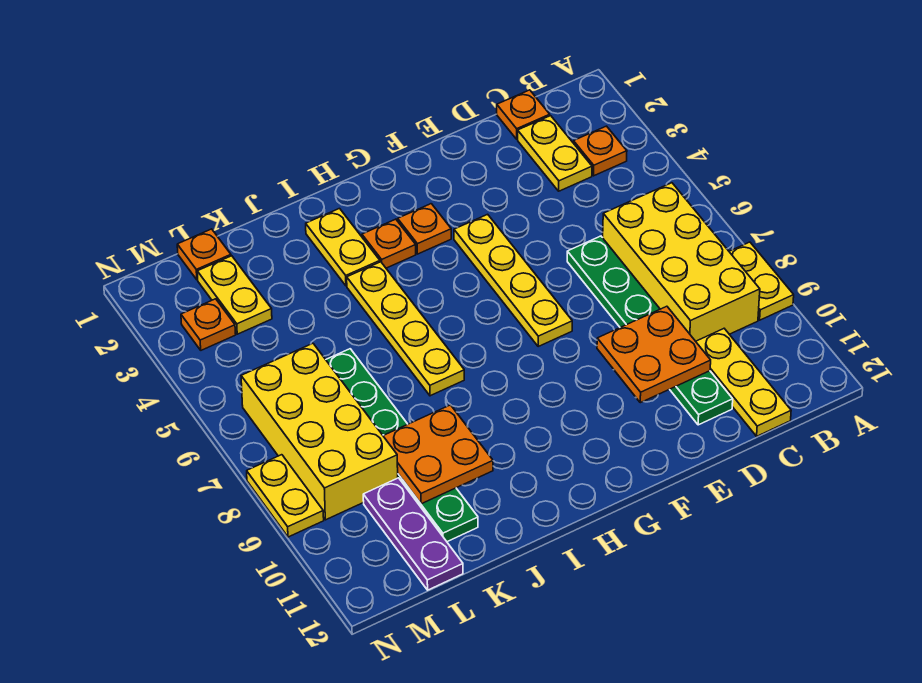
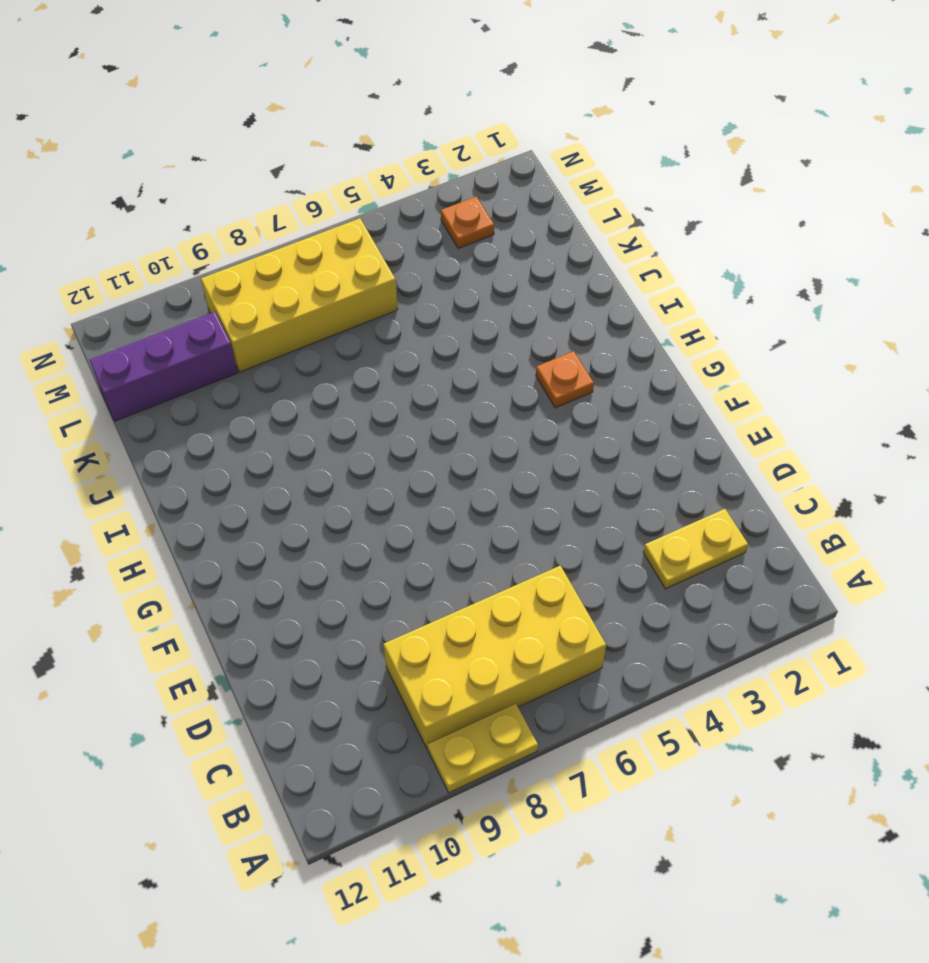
purple brick L10:L12 level 1 -> purple plate L10:L12 level 1
none -> orange plate B3 level 1
none -> orange plate C1 level 1
none -> yellow plate C10:C12 level 1

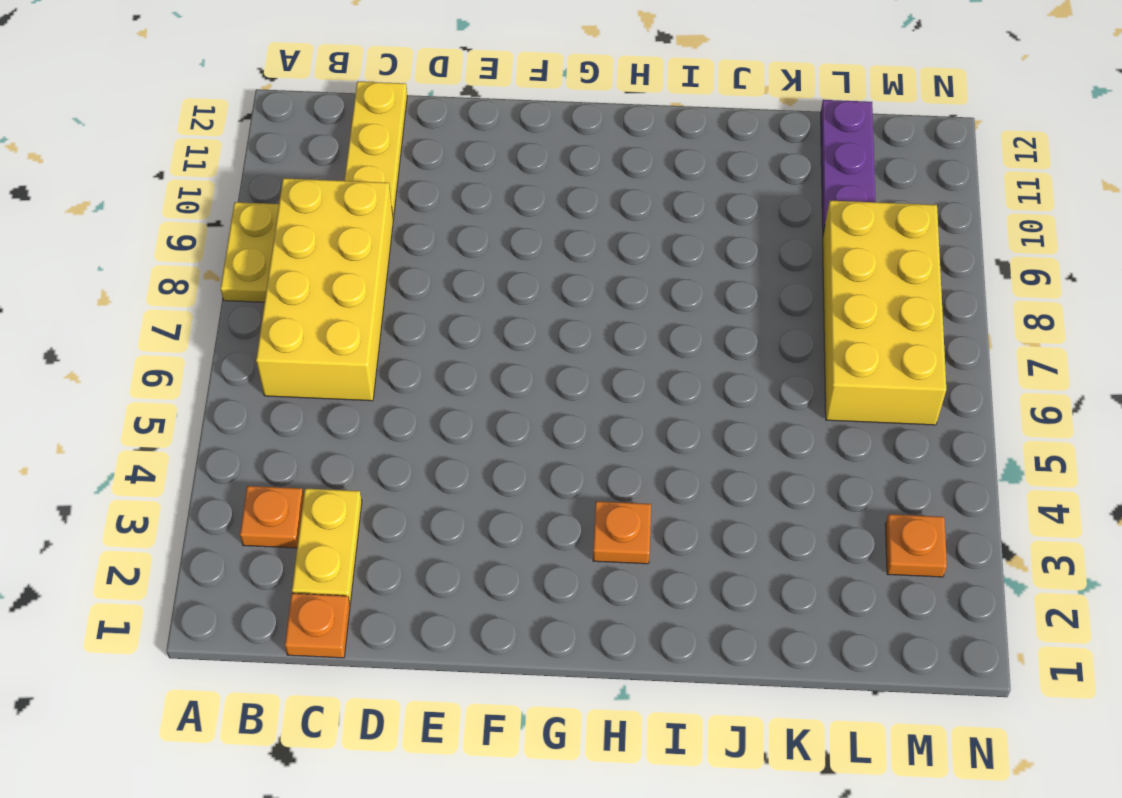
none -> green plate D6:D11 level 1
none -> yellow plate F4:F7 level 1
none -> orange plate G3 level 1

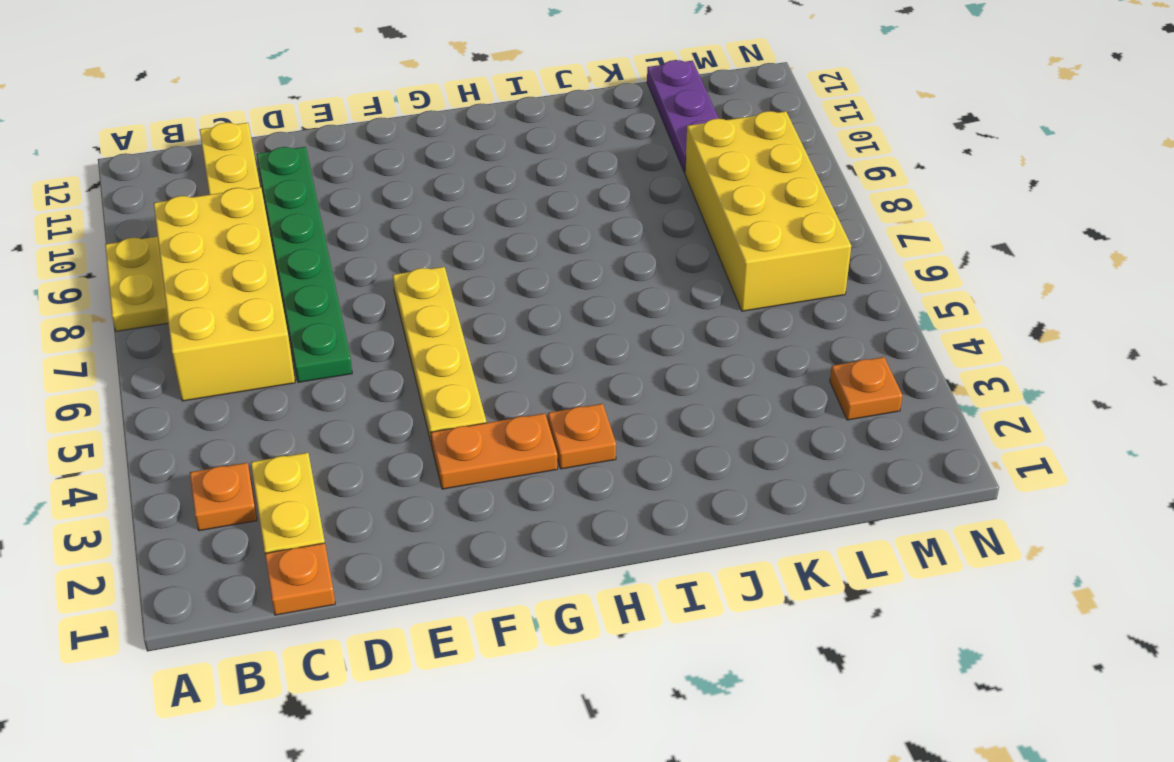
orange plate F3:G3 level 1 -> orange plate G3 level 1
none -> yellow plate I2:I3 level 1
none -> yellow plate I4:I7 level 1
none -> green plate K6:K11 level 1

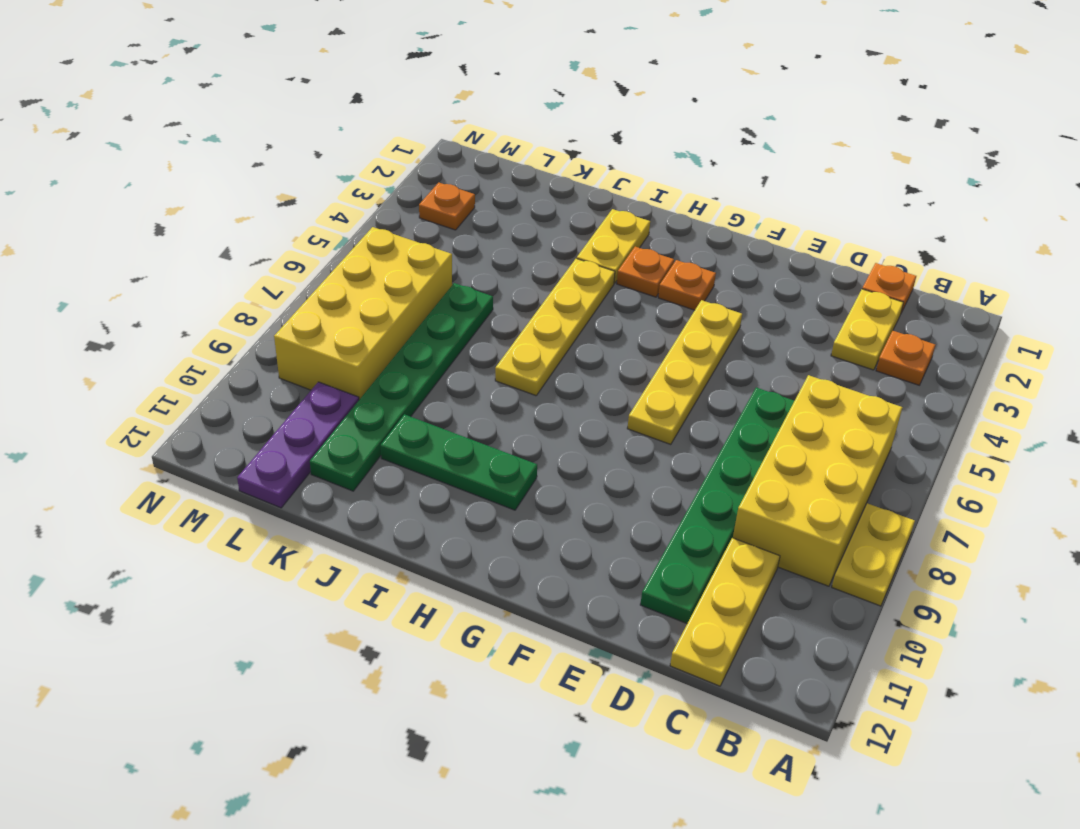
green plate H10:J10 level 1 -> none
none -> orange plate L1 level 1
none -> yellow plate L2:L3 level 1
none -> yellow plate N8:N9 level 1

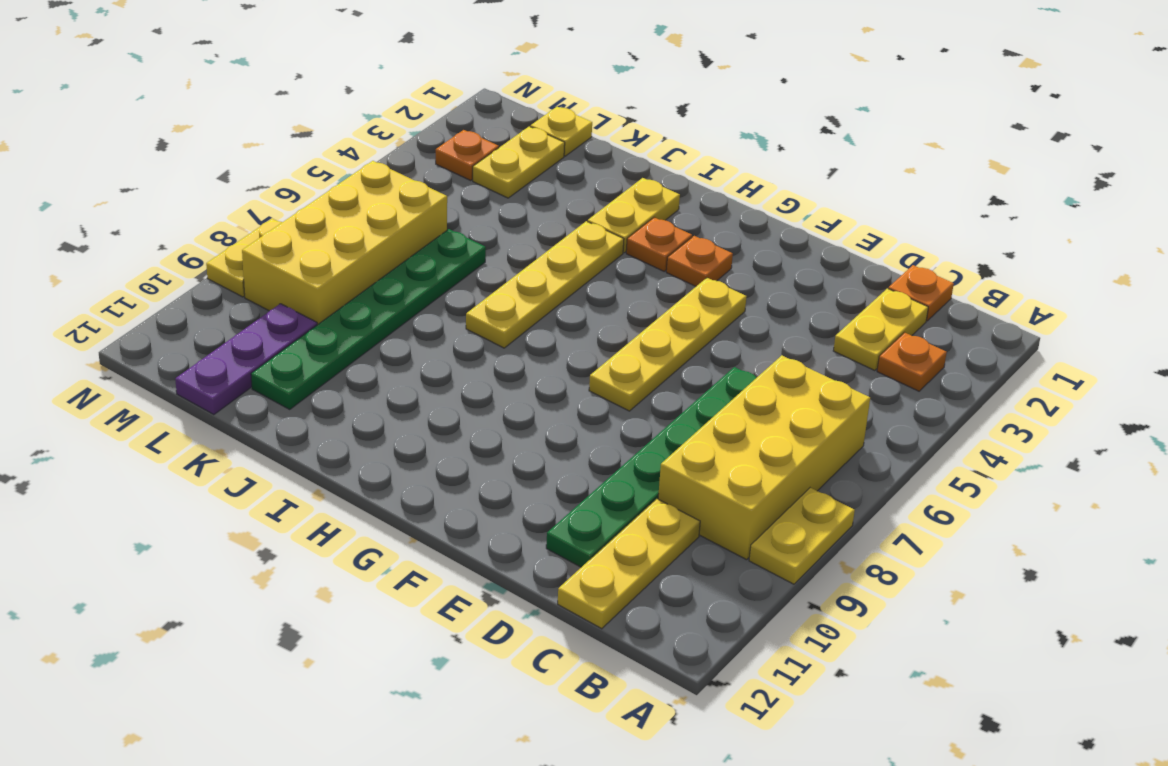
yellow plate L1 level 1 -> orange plate L1 level 1
none -> orange plate D9:E10 level 2
none -> orange plate J9:K10 level 2

